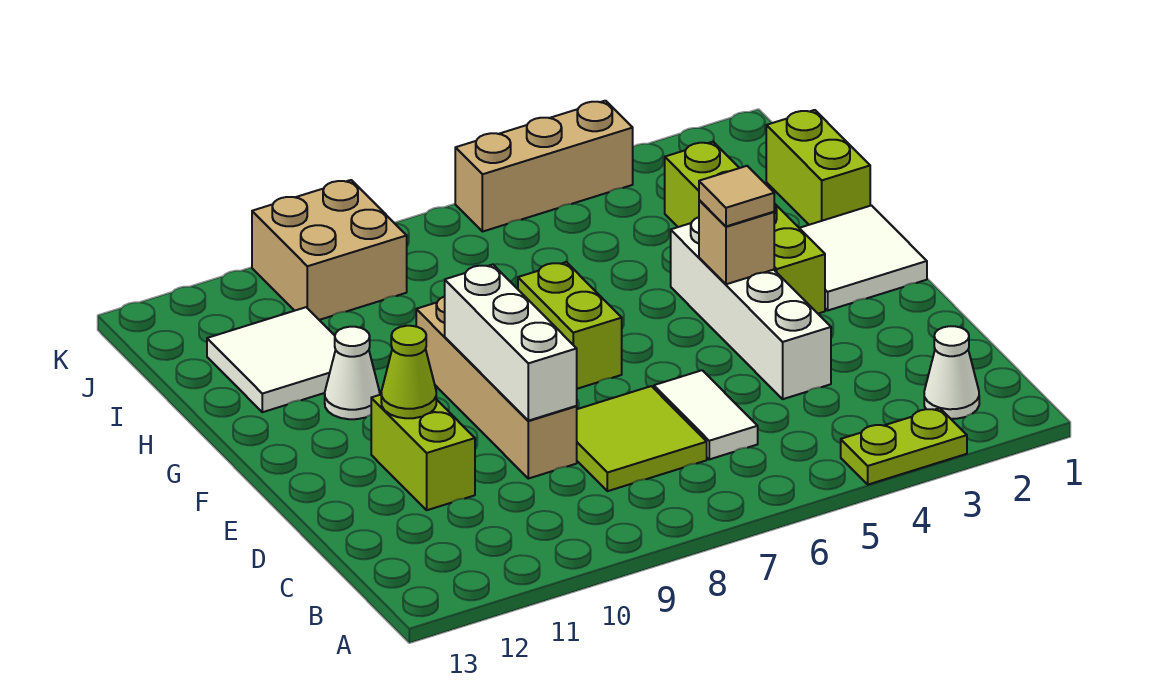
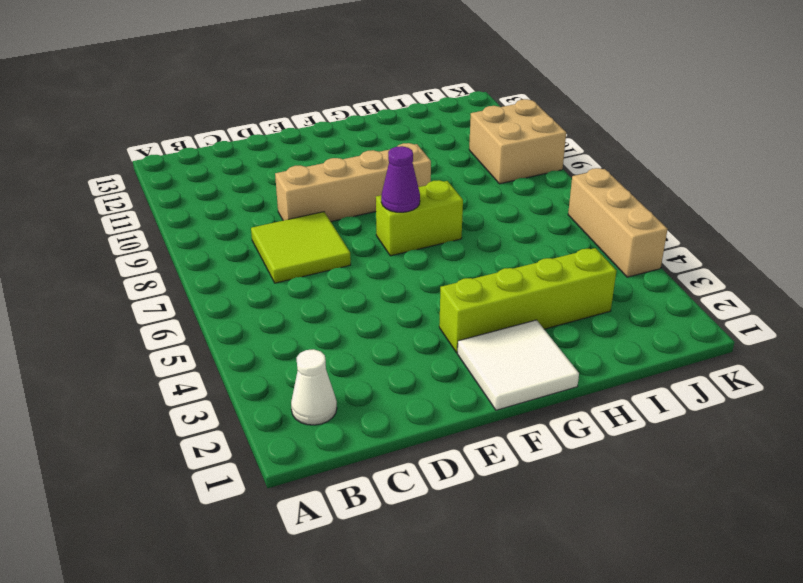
purple cone F7 level 2 -> none
none -> lime plate A3:A4 level 1
none -> white tile C6:D6 level 1
none -> white brick D4:G4 level 1

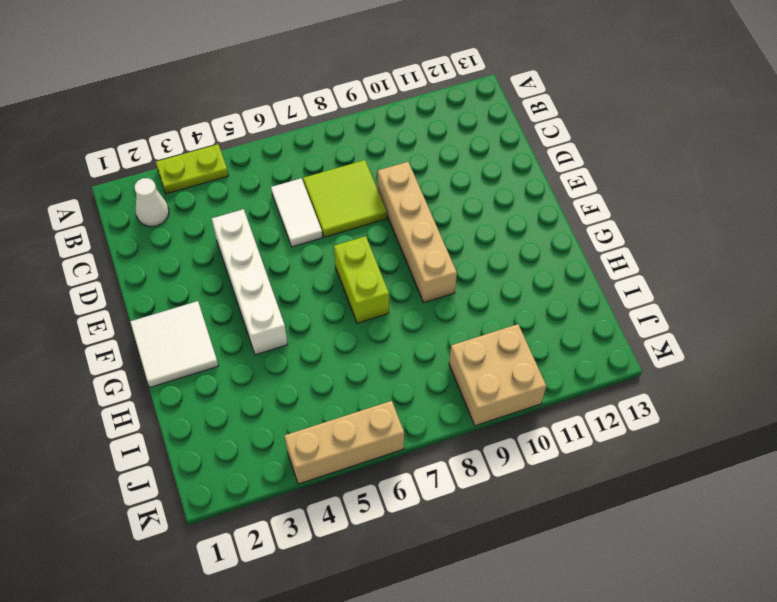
none -> lime brick D11:E11 level 1
none -> lime brick F3:I3 level 1
none -> white cone G11 level 1

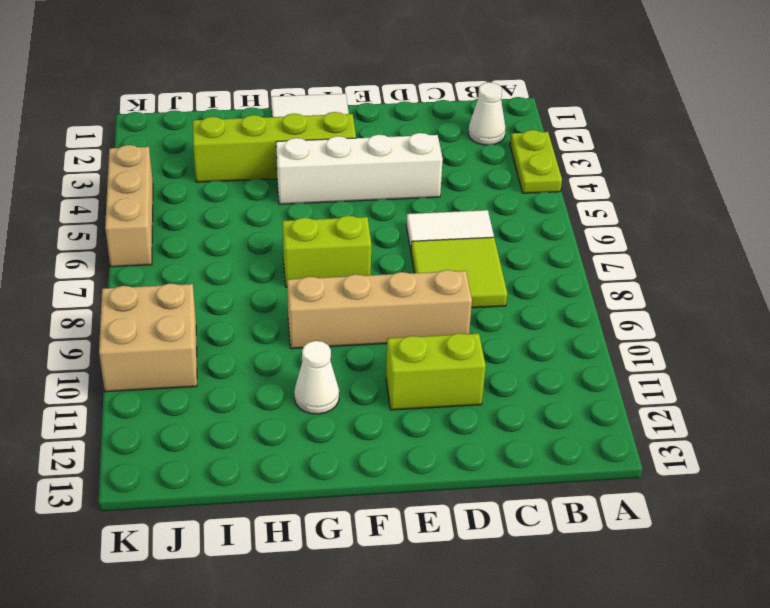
none -> lime brick H1:I1 level 1
none -> white tile H11:I12 level 1
none -> white brick D9:F9 level 2

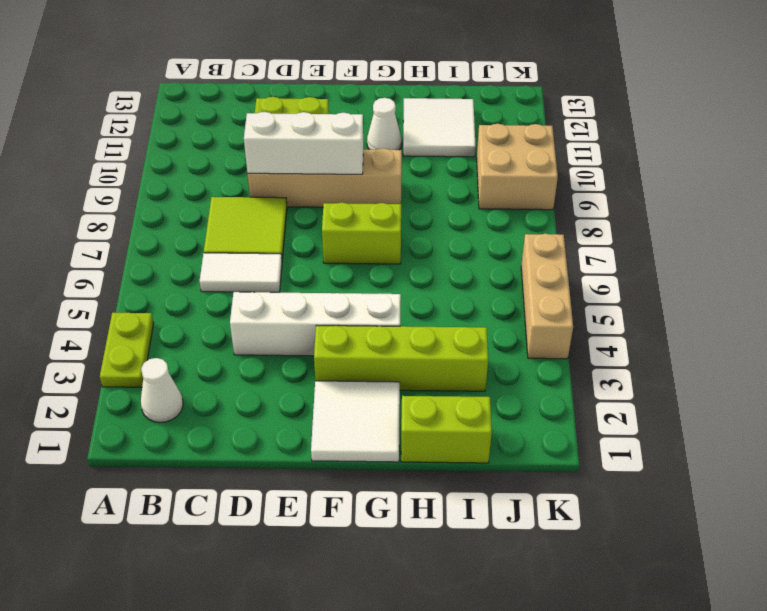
none -> lime cone E11 level 2
none -> tan brick F4 level 2
none -> tan tile F4 level 3

